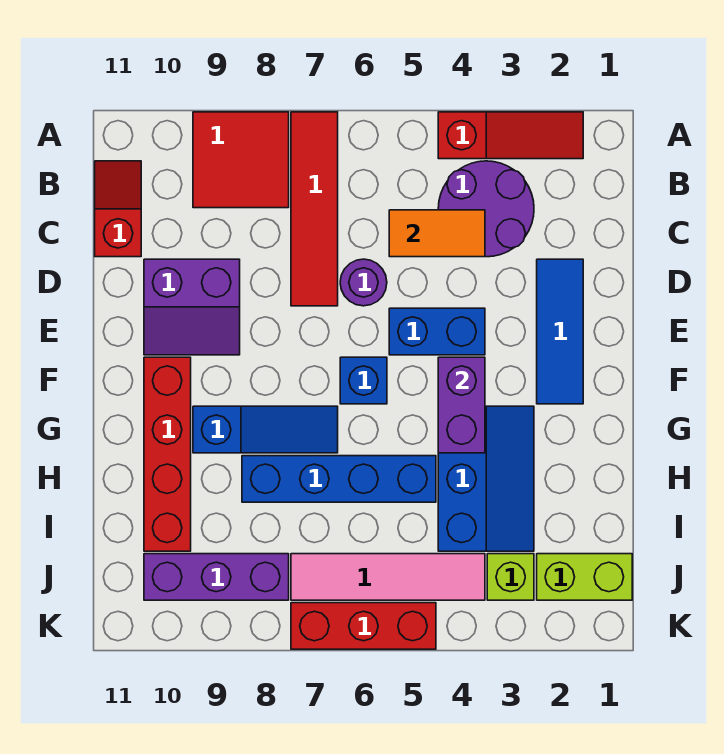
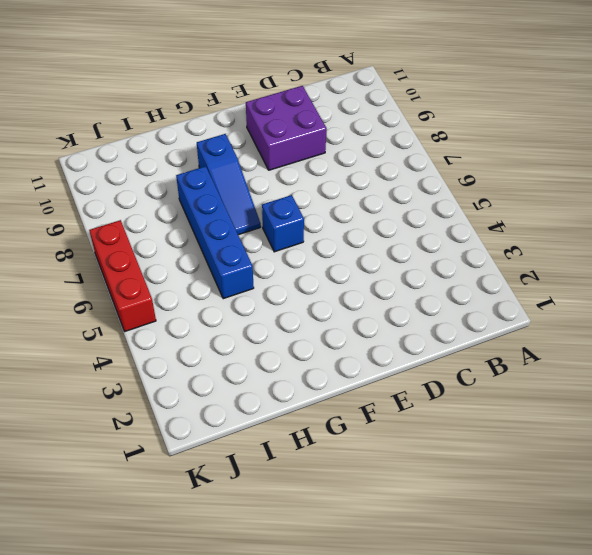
purple brick D9:E10 level 1 -> purple slope D9:E10 level 1 top D
none -> red slope A2:A4 level 1 top 4
none -> red tile A7:D7 level 1
none -> red tile A8:B9 level 1

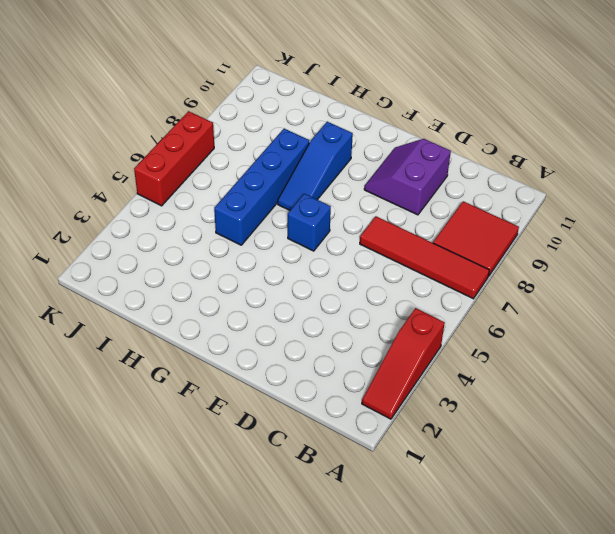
none -> purple round brick B3:C4 level 1
none -> red slope B11:C11 level 1 top C
none -> blue tile D2:F2 level 1

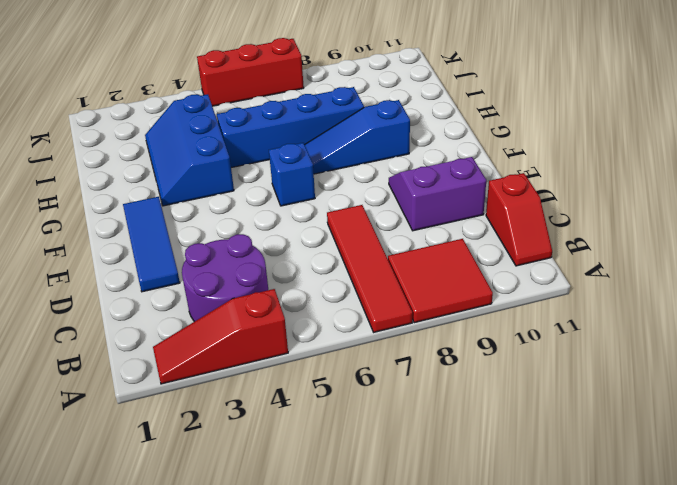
none -> purple round brick D6 level 1
none -> blue brick E4:E5 level 1
none -> red brick F10:I10 level 1

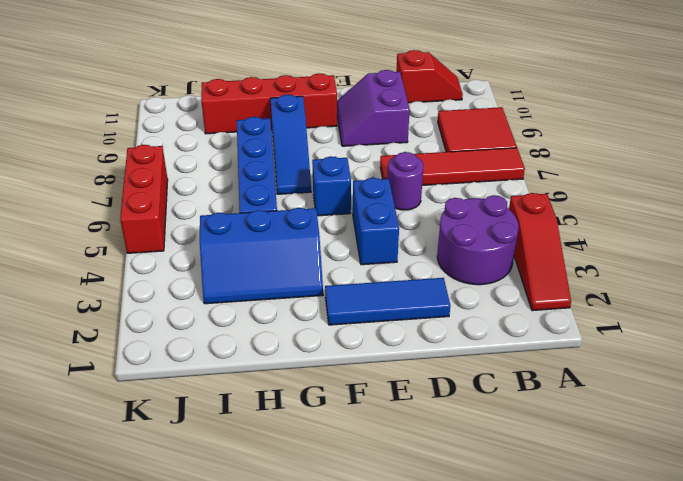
none -> lime brick J1:J2 level 1
none -> lime brick J3 level 1
none -> pink tile J4:J7 level 1

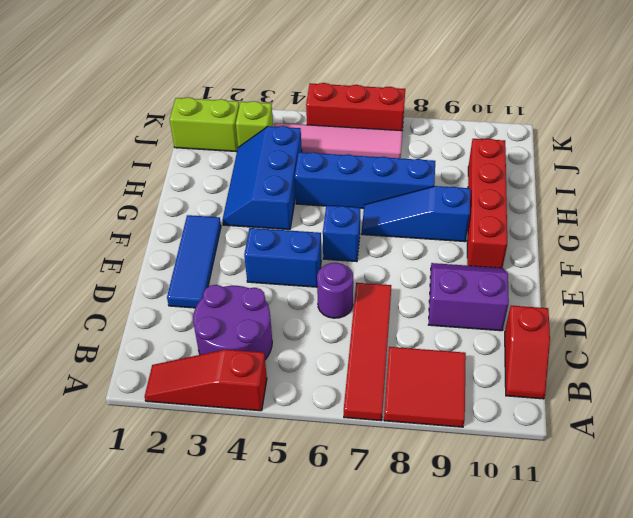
none -> purple brick J8:J10 level 1
none -> orange tile C4:C5 level 2
none -> purple brick F4:G4 level 2

